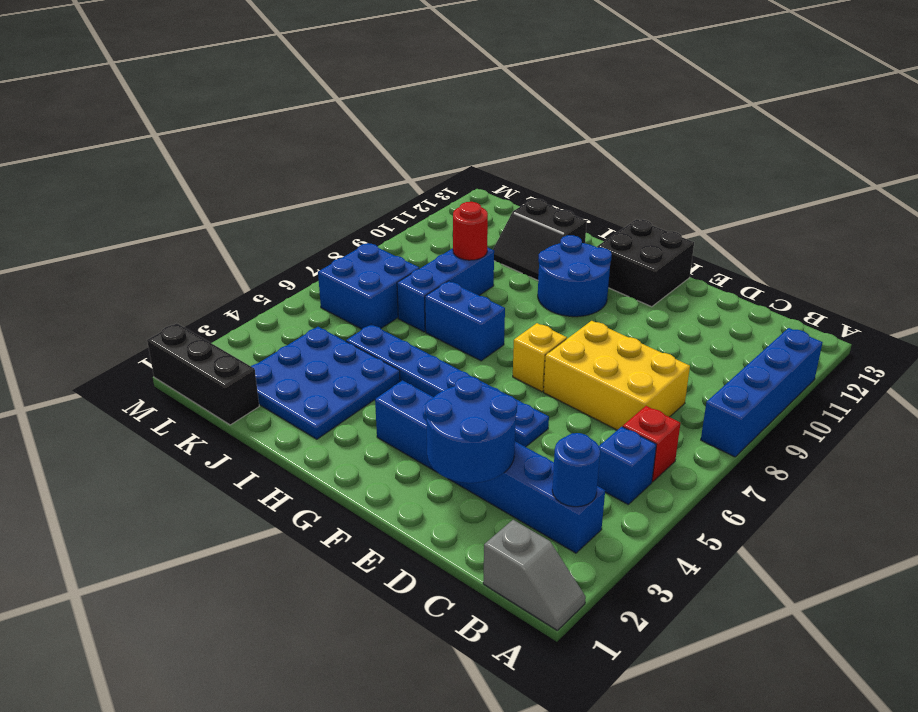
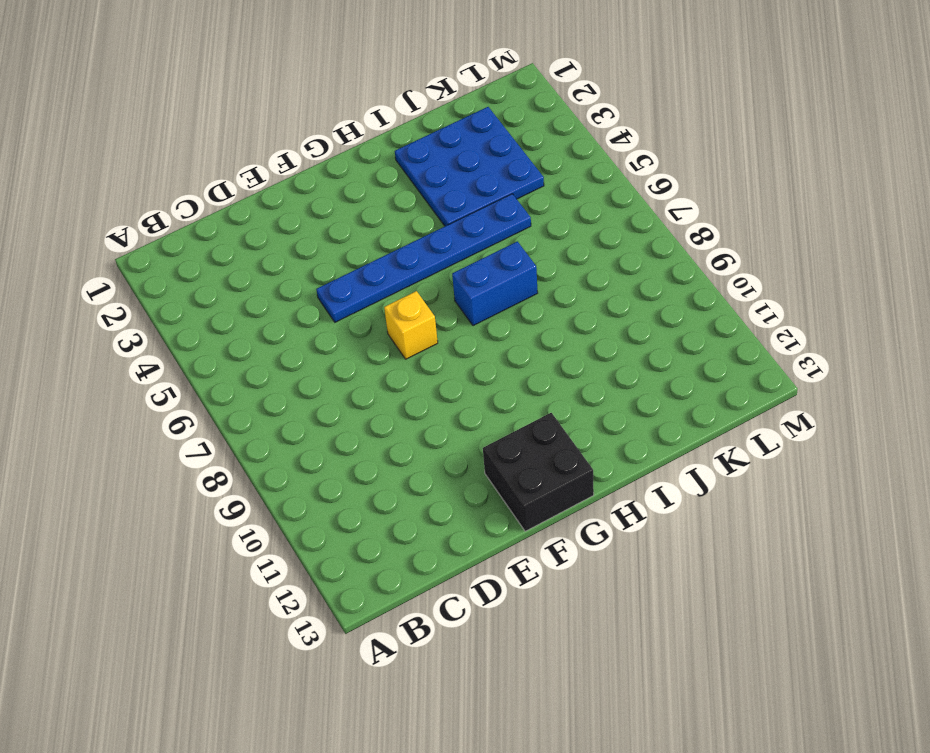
none -> grey slope A1:B1 level 1 top B
none -> blue brick A8:A11 level 1
none -> blue brick B3:G3 level 1

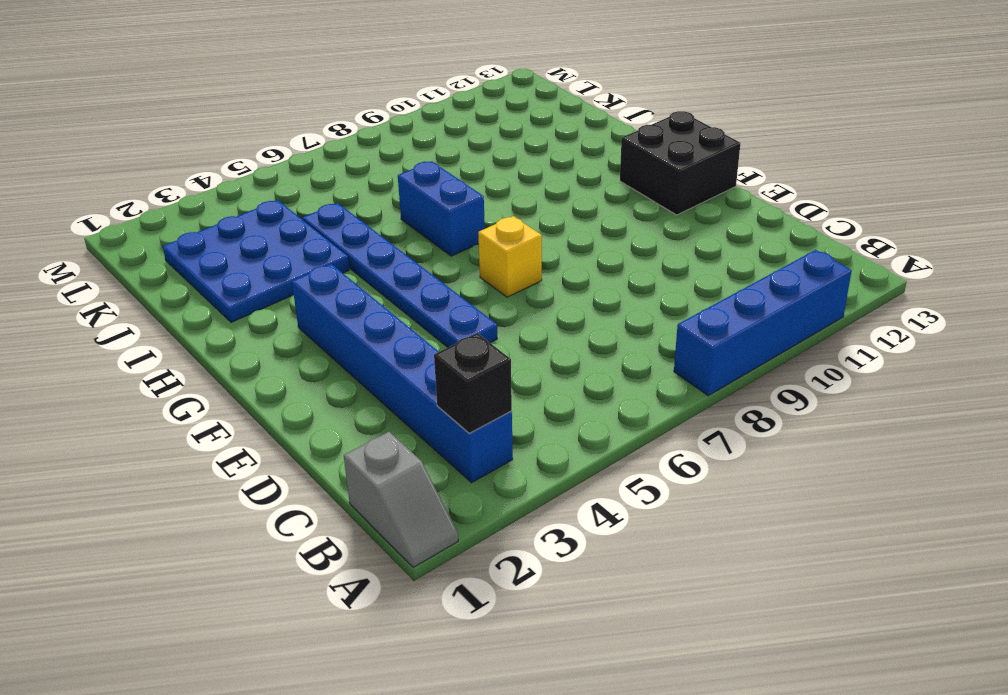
black brick B3 level 2 -> blue round brick B3 level 2
none -> blue brick B5 level 1
none -> red brick B6 level 1
none -> yellow brick C7:E8 level 1

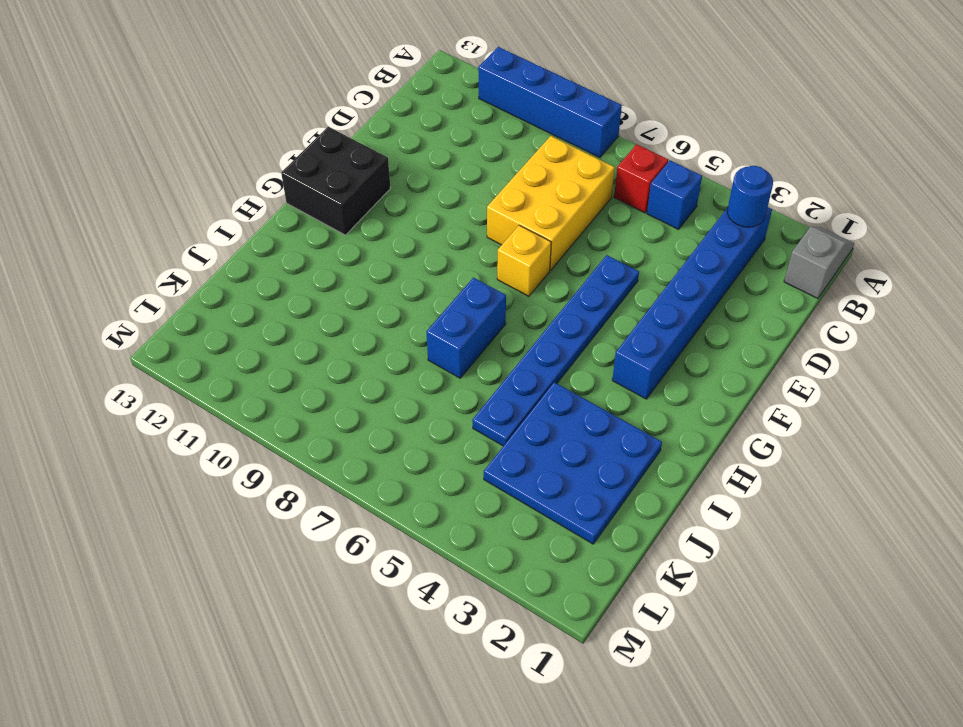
none -> blue round brick G10:H11 level 1
none -> black slope I11:J12 level 1 top 12
none -> blue brick J7:J9 level 1

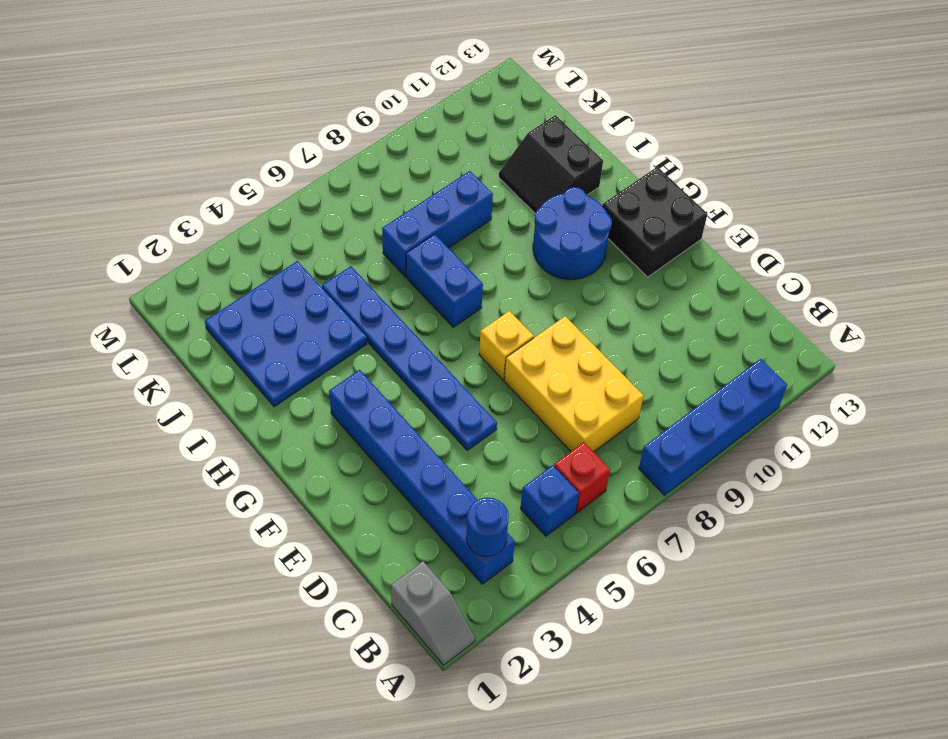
none -> black brick K1:M1 level 1
none -> blue brick K6:L7 level 1
none -> blue round brick D2:E3 level 2

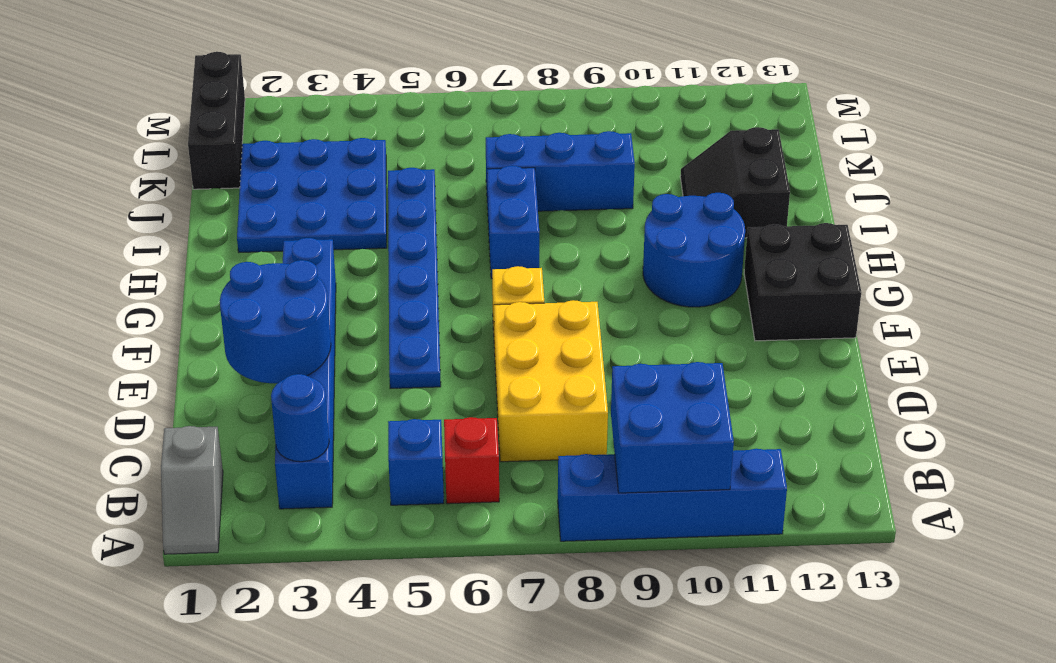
blue brick A9:B10 level 2 -> blue brick K6:L7 level 1
none -> red round brick J9 level 2

